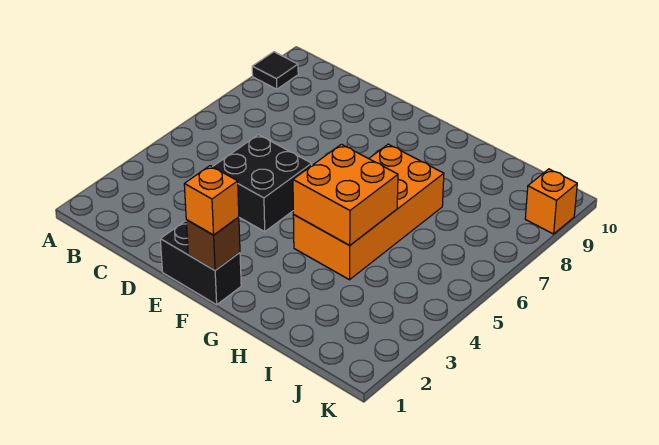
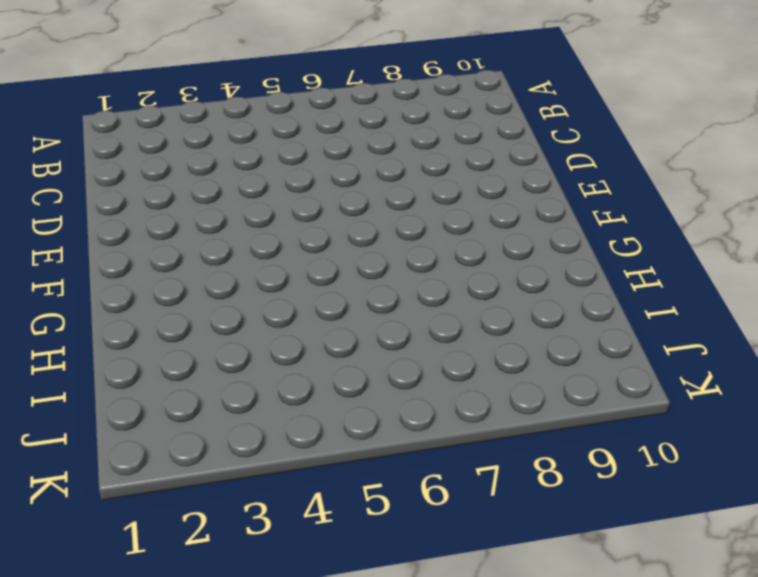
none -> black tile A9 level 1
none -> black brick D4:E5 level 1

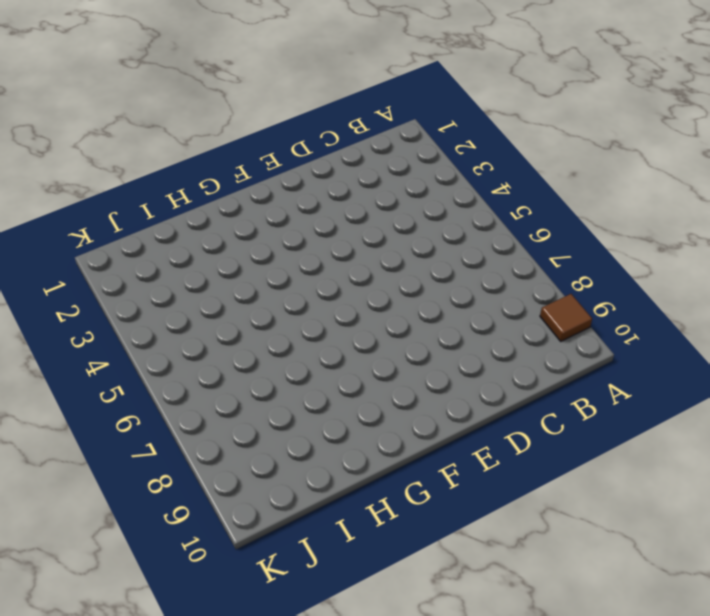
brown tile A9 level 1 -> black tile A9 level 1
none -> black brick D4:E5 level 1
none -> black brick E1:F1 level 1

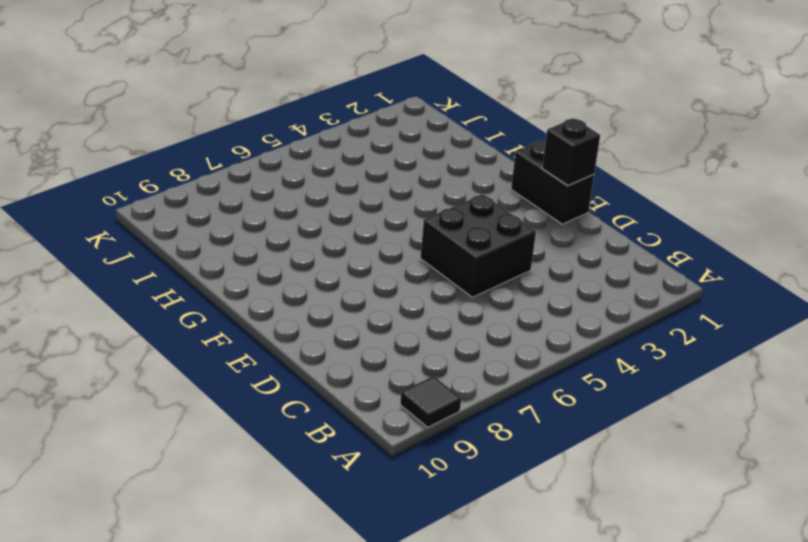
black brick E1 level 2 -> none
none -> orange brick G4:H7 level 1
none -> orange brick K9 level 1

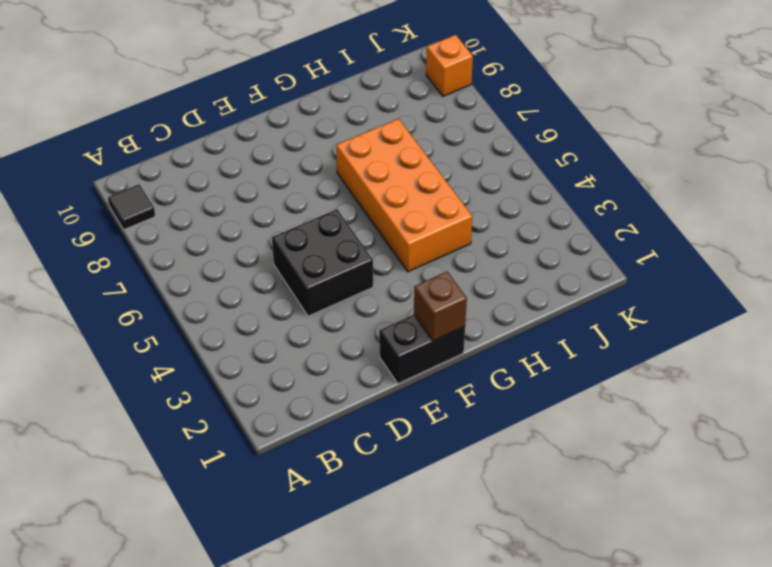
none -> orange brick G4:H5 level 2
none -> orange brick F1 level 3

